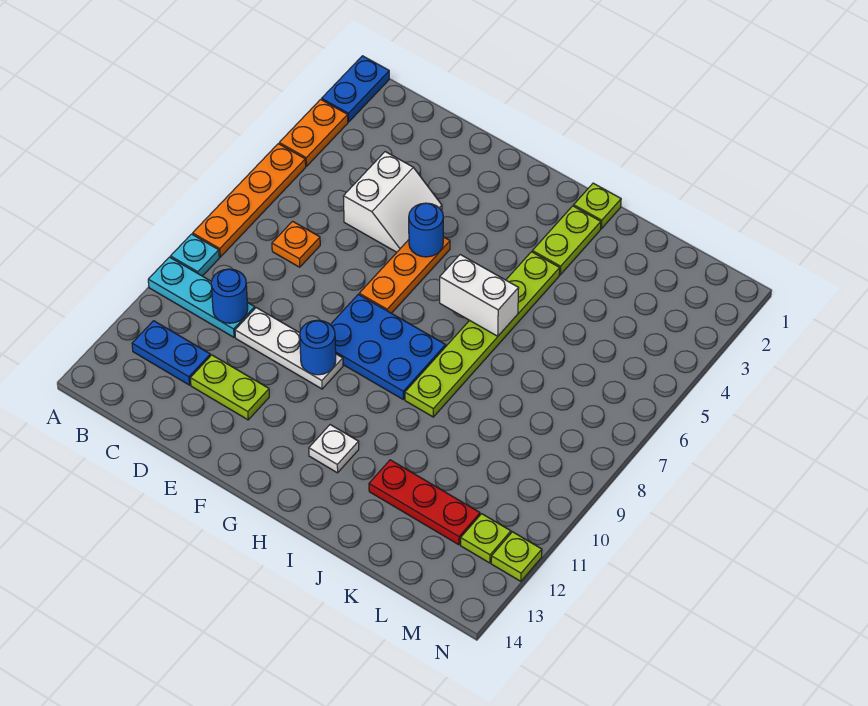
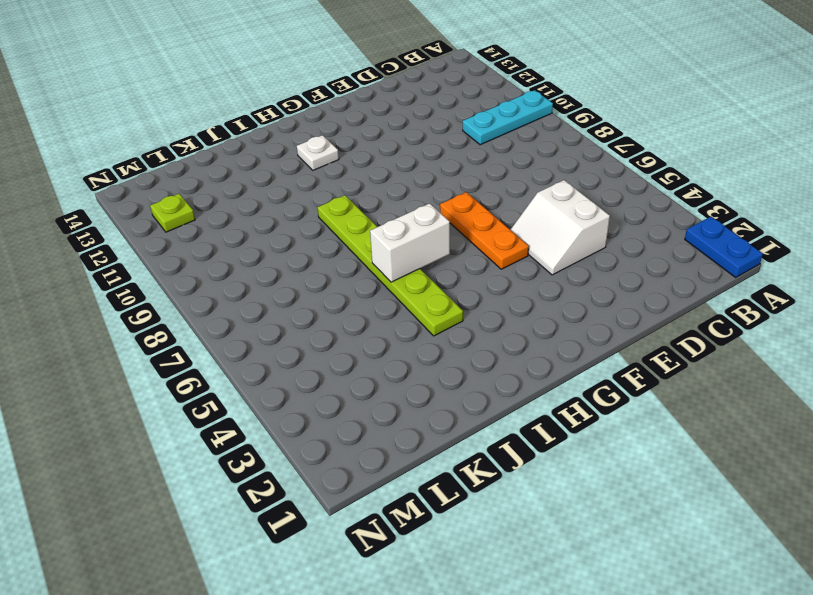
none -> orange plate A3:A4 level 1
none -> orange plate A5:A8 level 1
none -> cyan plate A9 level 1

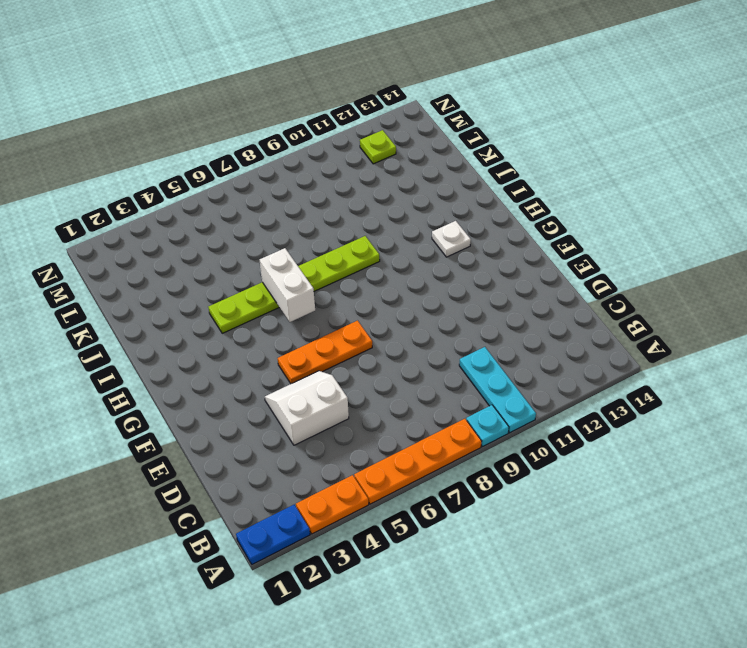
none -> blue plate B12:C12 level 1
none -> orange plate C7 level 1
none -> white plate D10:F10 level 1

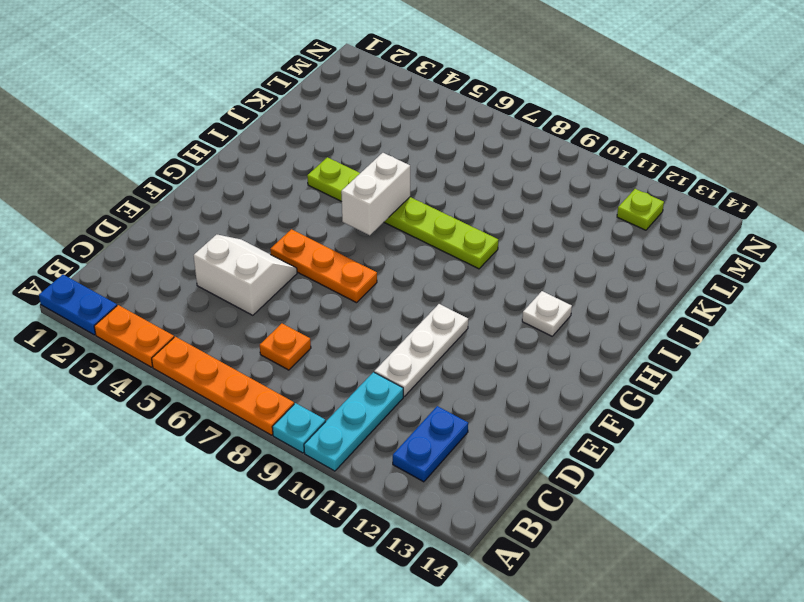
none -> lime plate D12:E12 level 1
none -> blue plate F8:H9 level 1
none -> lime plate I1 level 1

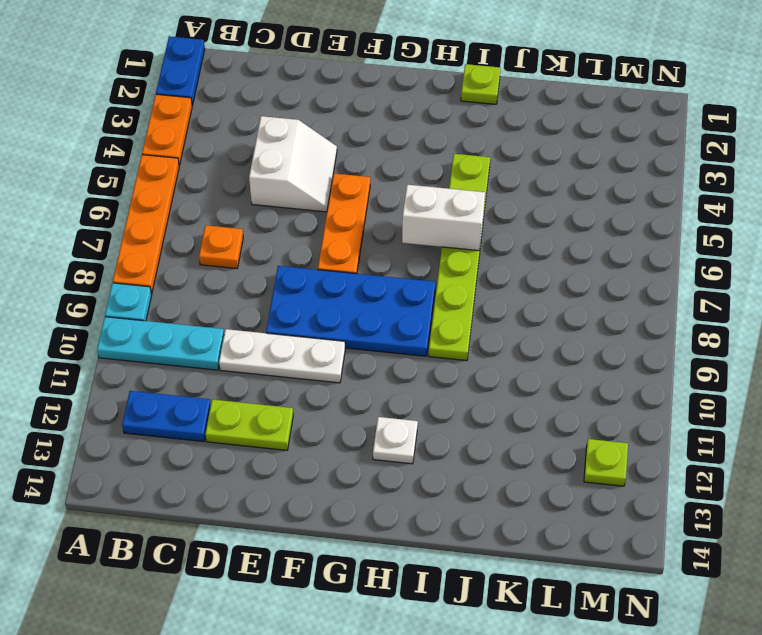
blue plate E8:H9 level 1 -> blue plate F8:H9 level 1
none -> lime plate I2:I3 level 1
none -> red plate J12:L12 level 1
none -> lime plate N12 level 1

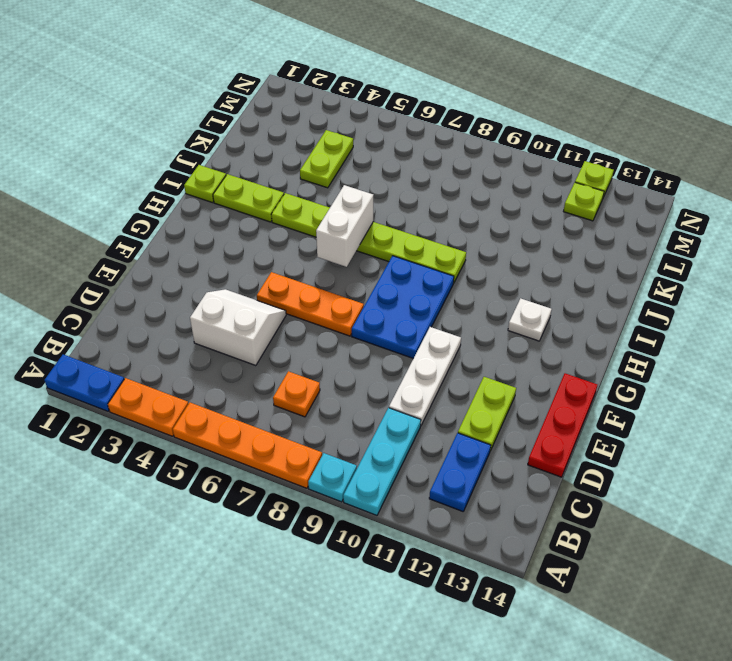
red plate D14:F14 level 1 -> red plate J12:L12 level 1
lime plate K4:L4 level 1 -> none
none -> blue round brick C10 level 2
none -> blue round brick F5 level 2
none -> blue round brick F10 level 2

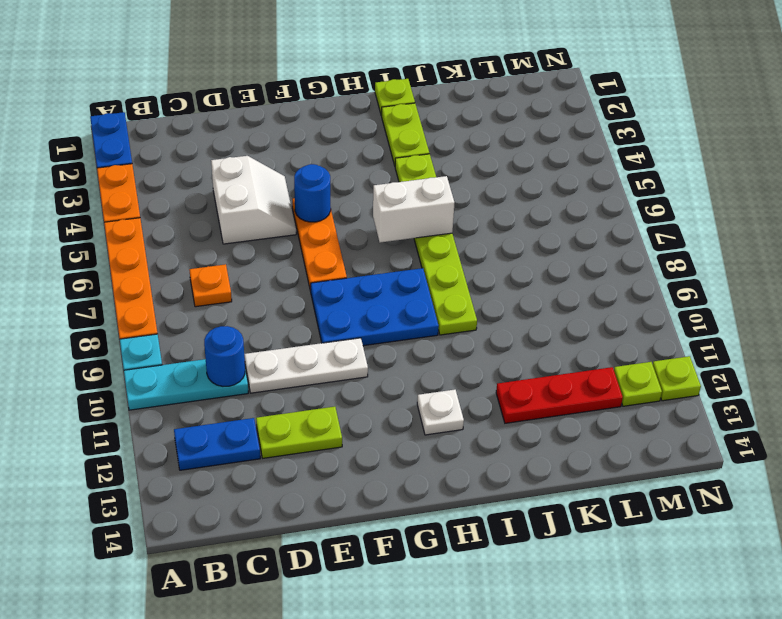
none -> blue round brick F10 level 2

